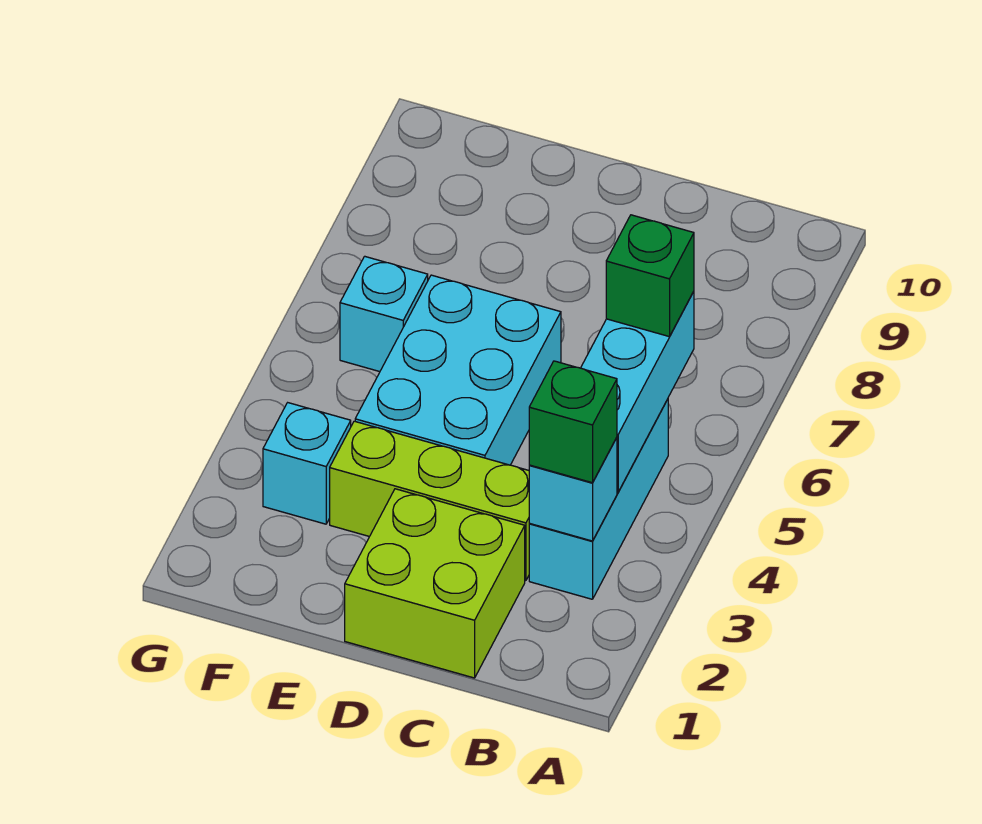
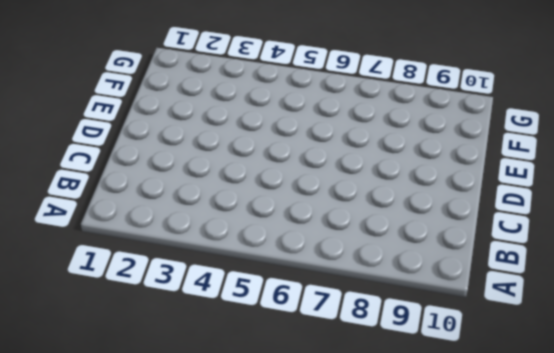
none -> cyan brick B3:B5 level 1
none -> lime brick C1:D2 level 1

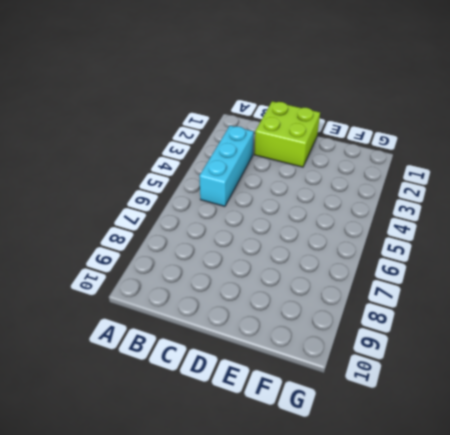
none -> lime brick C3:E3 level 1
none -> cyan brick D4:E6 level 1

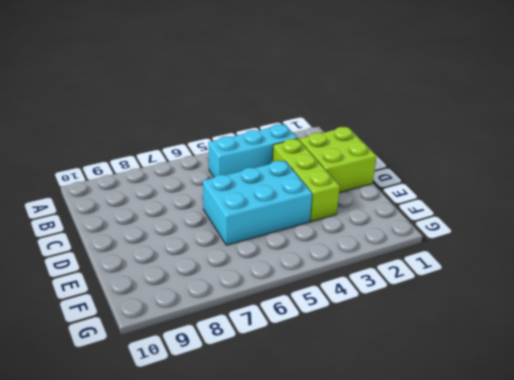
none -> cyan brick F3 level 1
none -> cyan brick F6 level 1

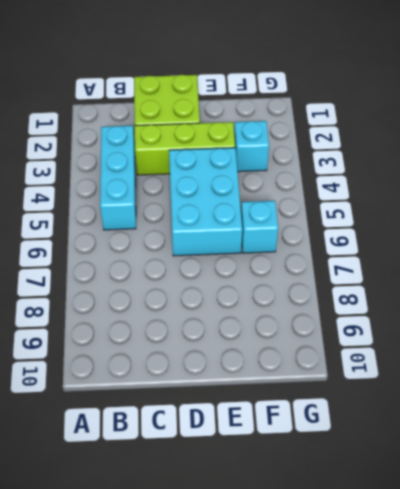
none -> cyan brick B3 level 2
none -> cyan brick B4:B6 level 2

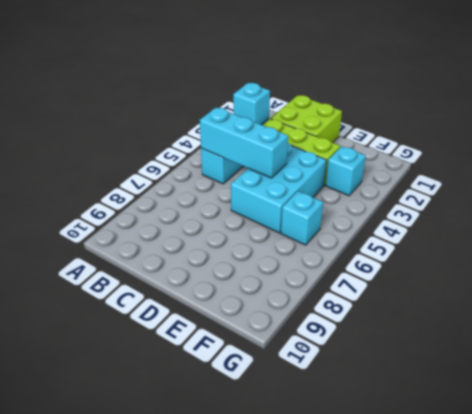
cyan brick B5:D5 level 2 -> cyan brick B4:B6 level 2
none -> green brick B3 level 3
none -> green brick B6 level 3

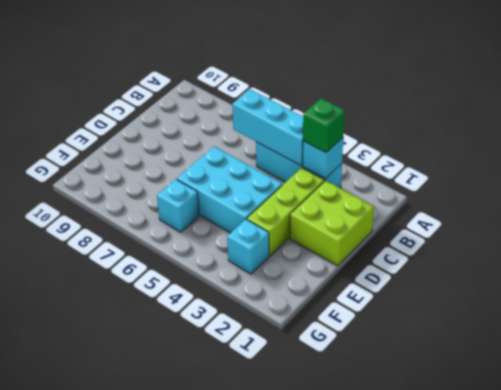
none -> green brick B6 level 3

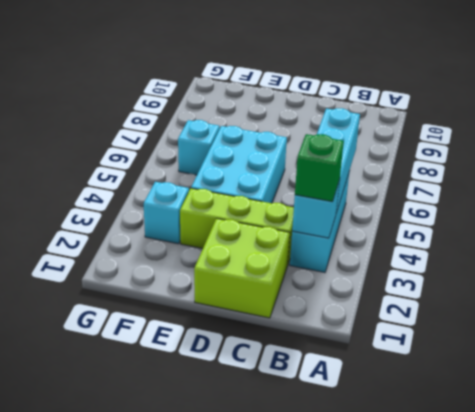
none -> green brick B6 level 3

